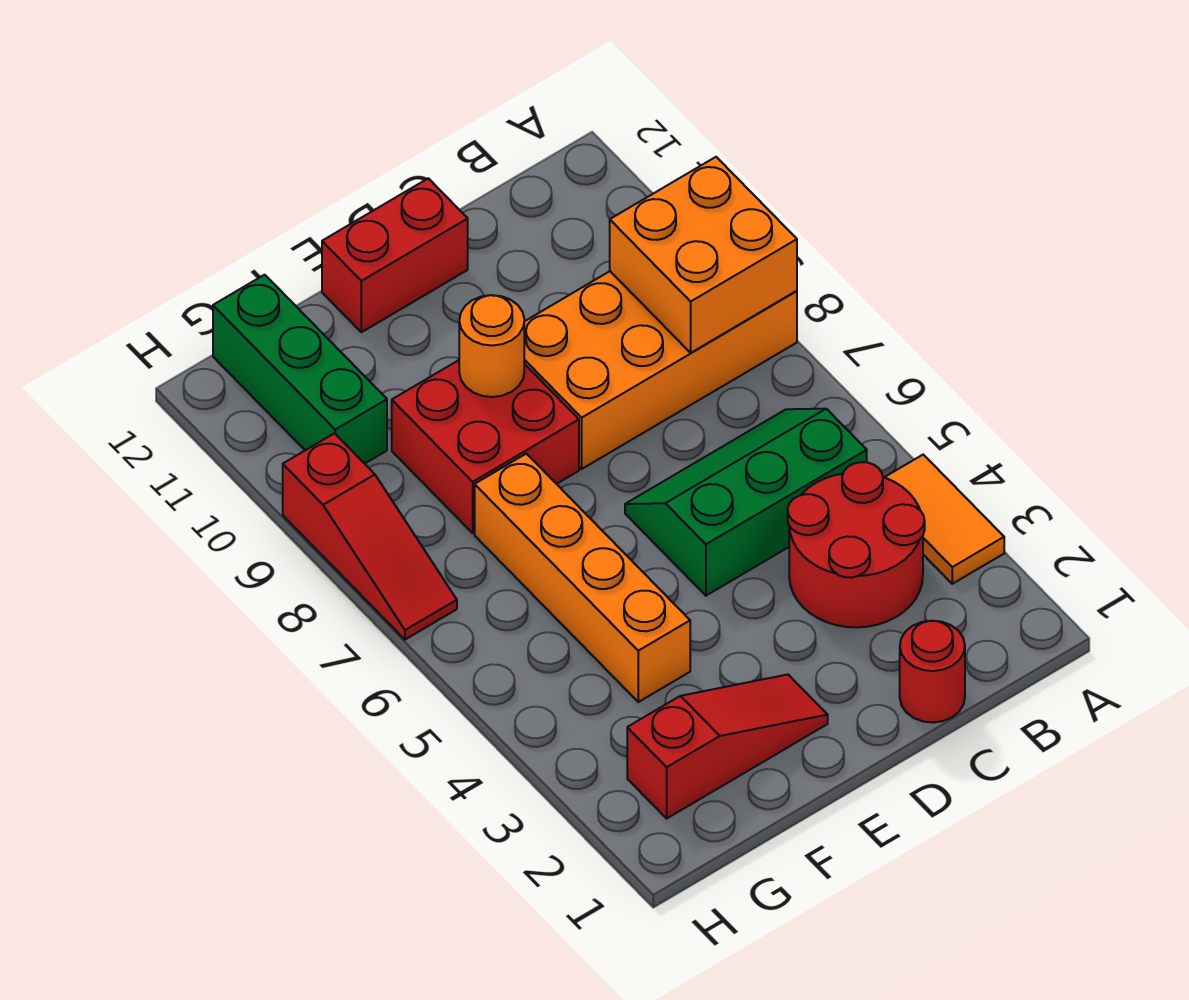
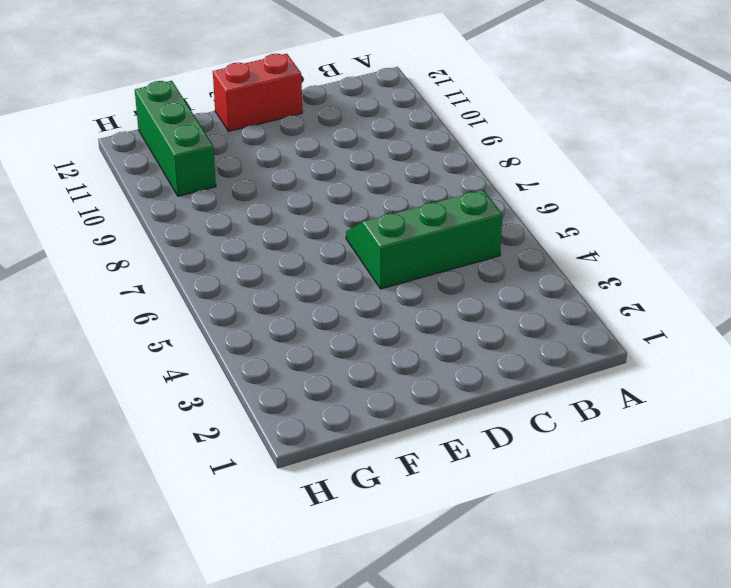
none -> orange tile A3:A4 level 1
none -> orange brick A8:D9 level 1
none -> red round brick B3:C4 level 1

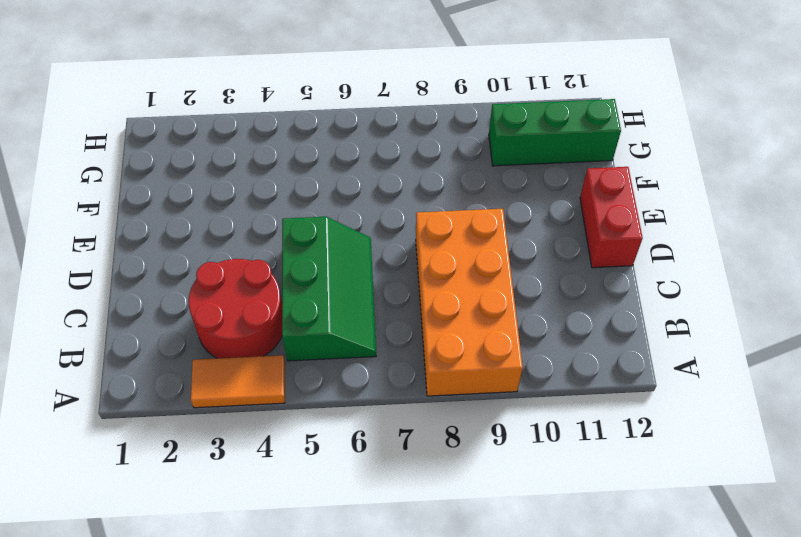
none -> red round brick C1 level 1
none -> red slope E2:G2 level 1 top G
none -> red brick E8:F9 level 1

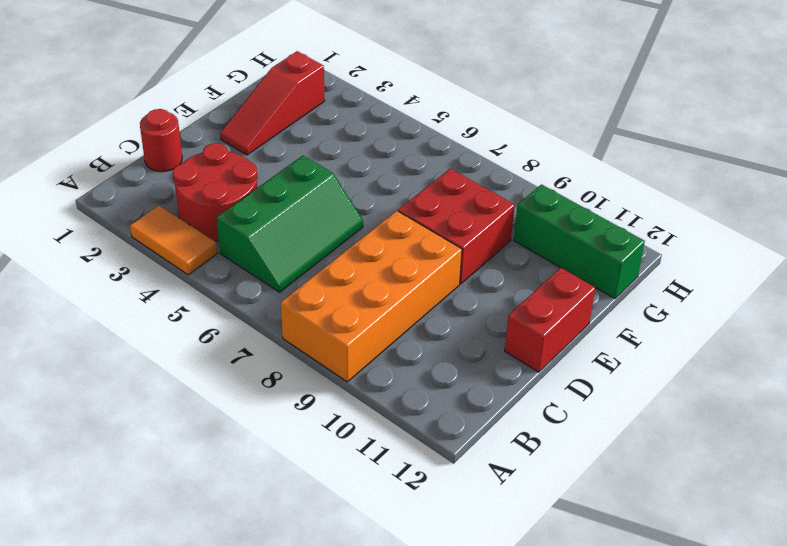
none -> orange brick F4:F7 level 1
none -> red slope H7:H9 level 1 top 9
none -> orange brick A8:B9 level 2

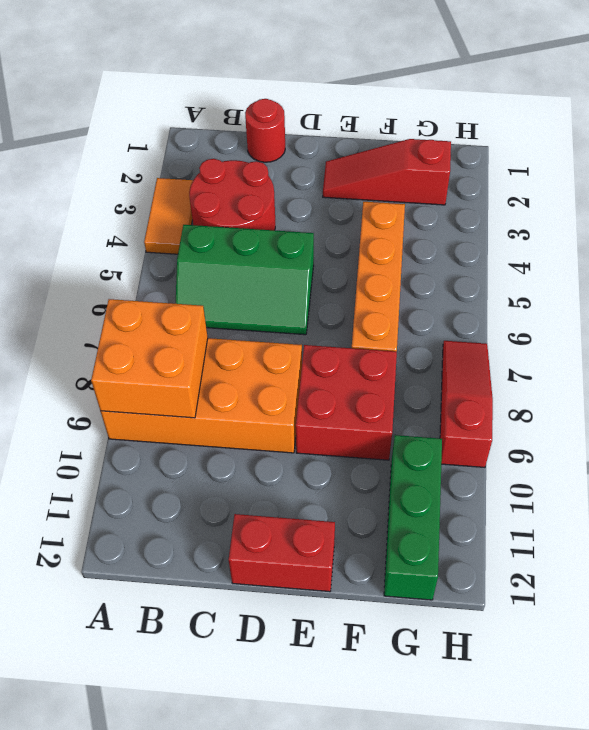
none -> orange round brick E9 level 2

